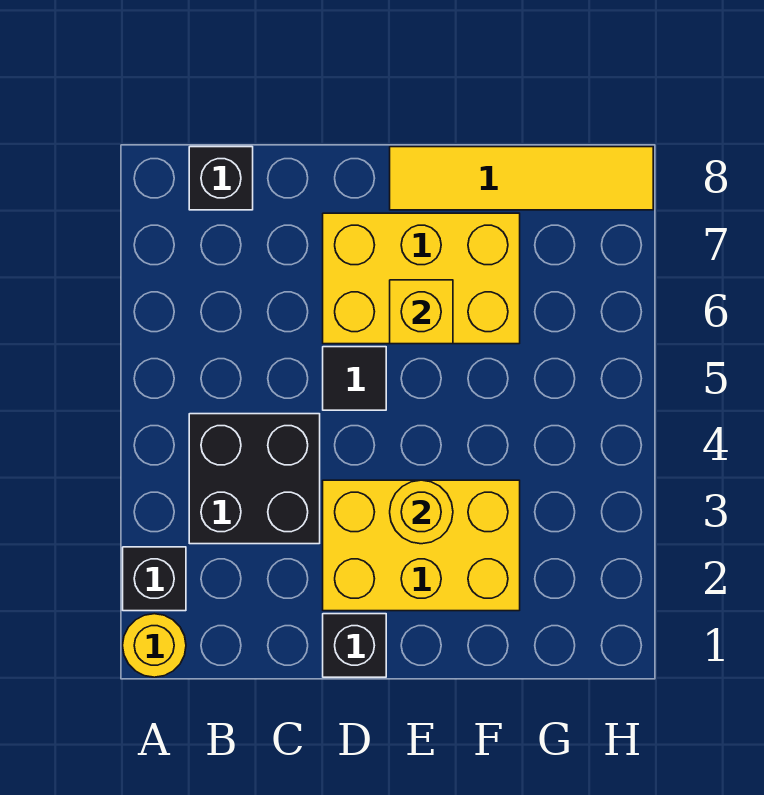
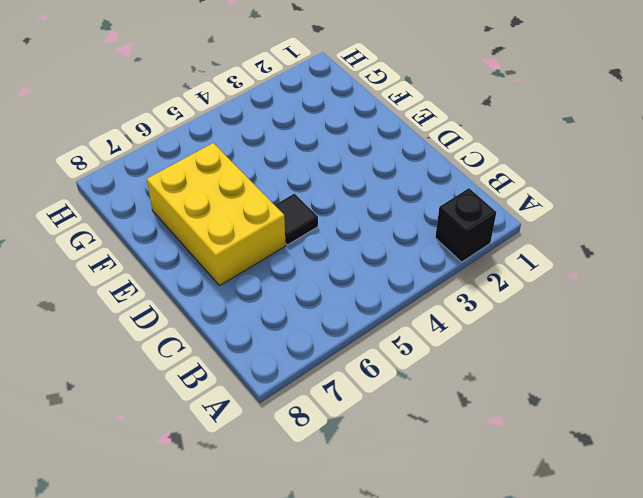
none -> yellow round brick A1 level 1
none -> black brick B3:C4 level 1

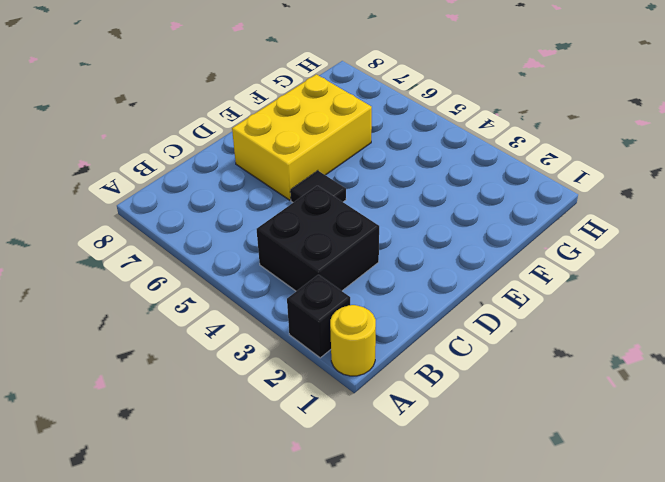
none -> black brick B8 level 1
none -> black brick D1 level 1

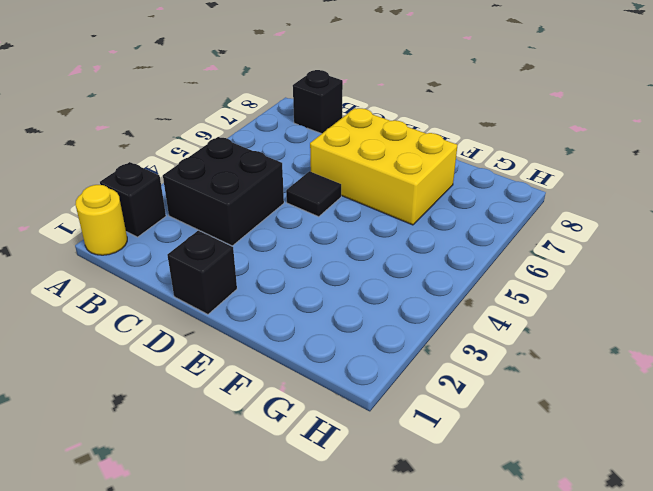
none -> yellow brick D2:F3 level 1
none -> yellow tile E8:H8 level 1

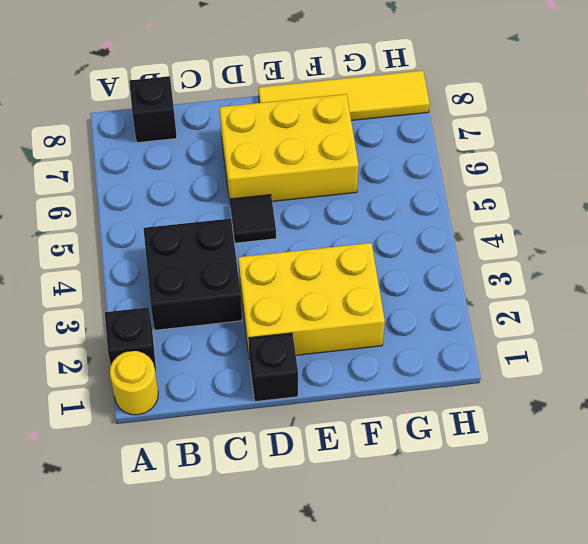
none -> yellow round brick E3 level 2
none -> yellow brick E6 level 2

